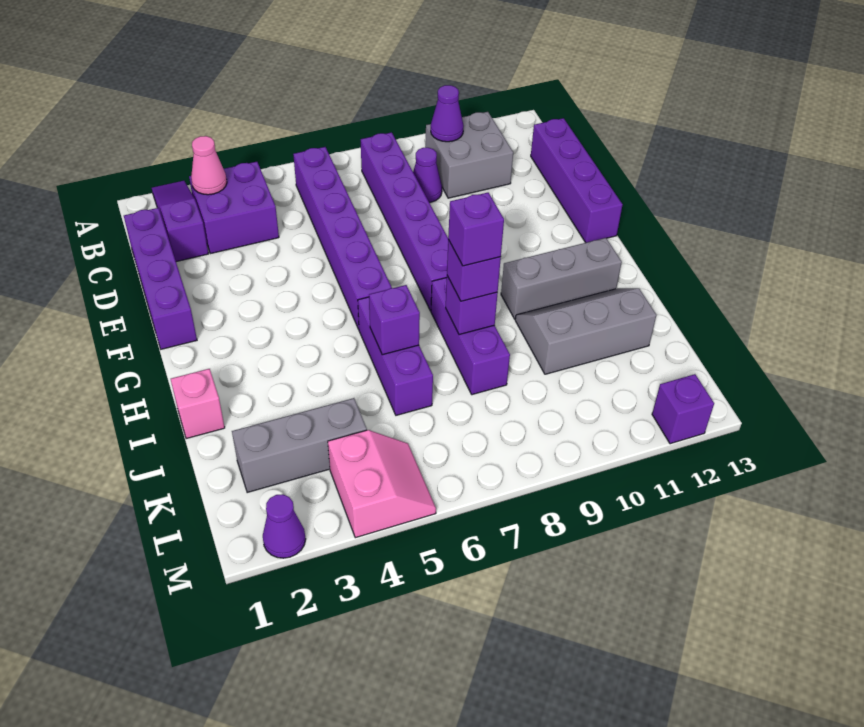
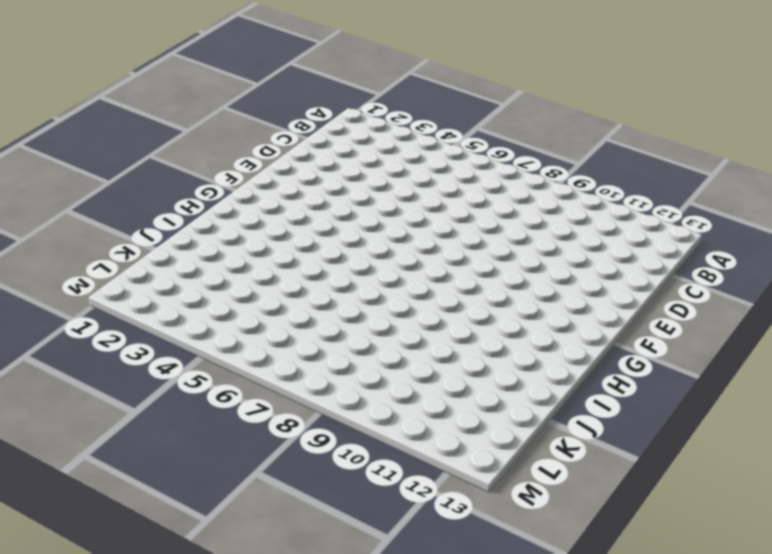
none -> purple slope A2:C2 level 1 top C
none -> purple brick B3:C4 level 1
none -> purple brick B6:G6 level 1

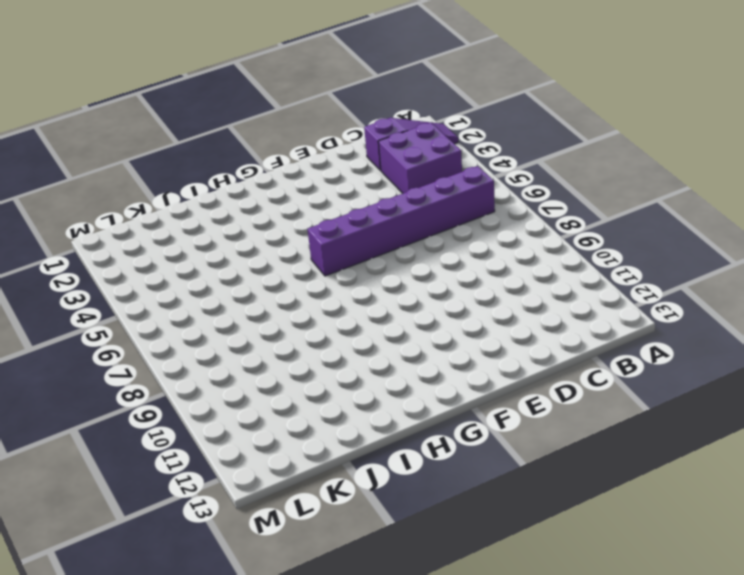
none -> purple brick B8:G8 level 1
none -> grey brick B10:C11 level 1
none -> purple brick C1:F1 level 1

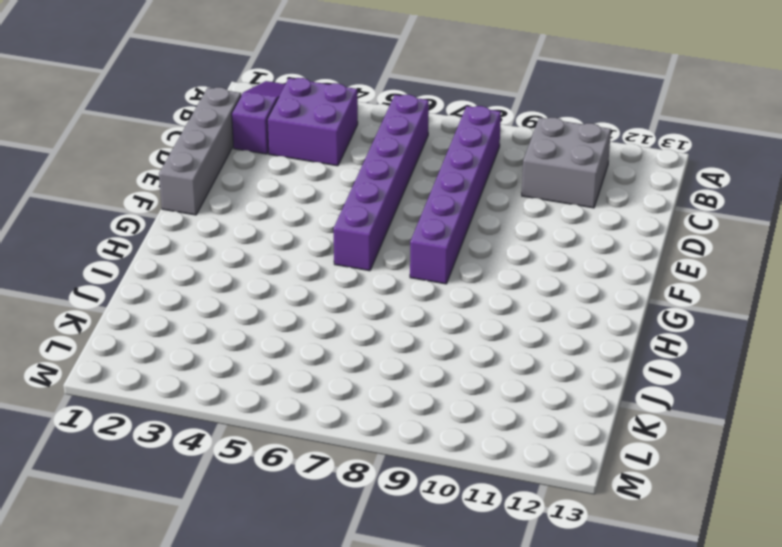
grey brick C1:F1 level 1 -> purple brick C1:F1 level 1
none -> purple cone C9 level 1
none -> purple brick C13:F13 level 1
none -> purple brick H6:J6 level 1

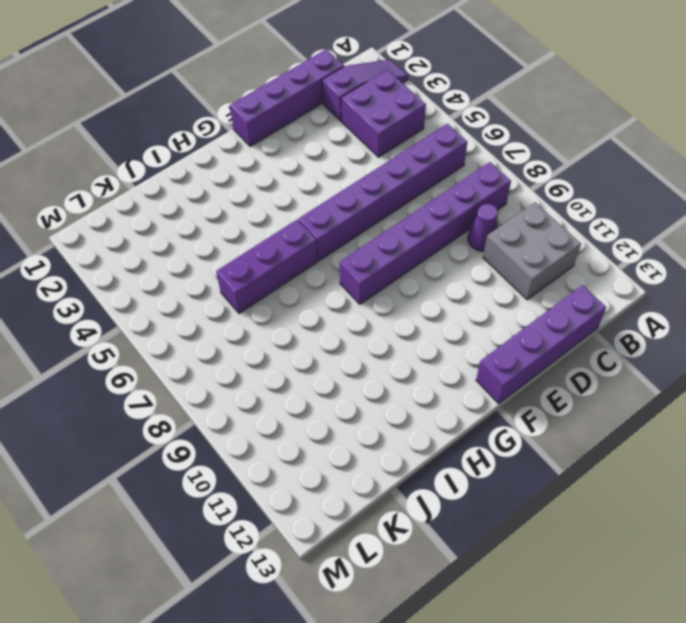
none -> purple brick H8:J8 level 1
none -> grey brick H10:H12 level 1
none -> pink brick I1 level 1

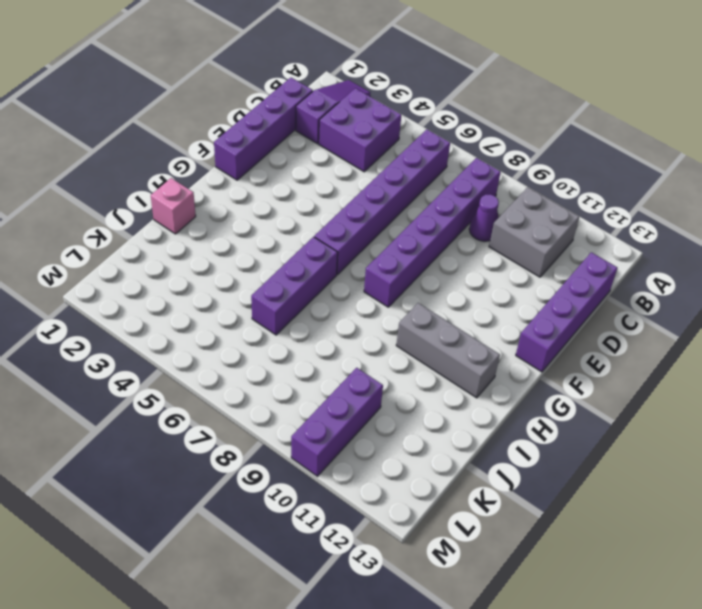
purple brick K10:M10 level 1 -> purple brick H8:J8 level 1
none -> grey slope I10:J12 level 1 top J
none -> grey brick K2:K4 level 1
none -> pink slope L4:M5 level 1 top 4

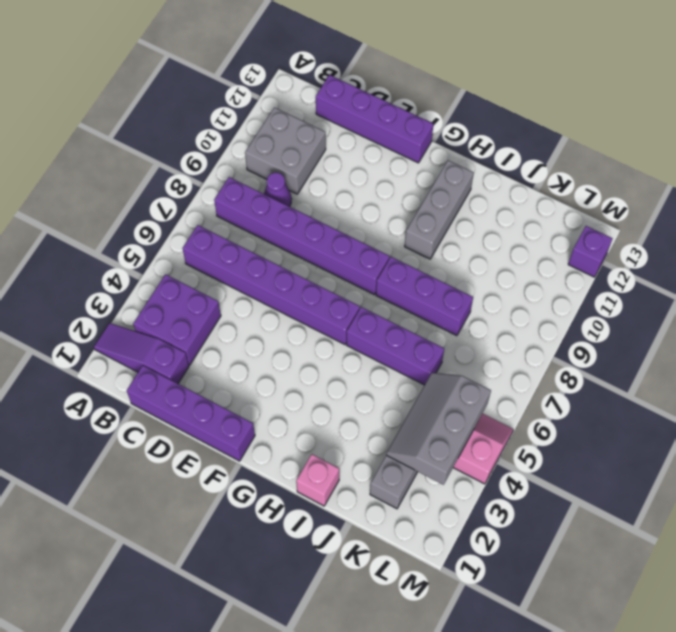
grey slope K3:L5 level 2 top L -> grey slope I10:J12 level 1 top J
none -> purple cone M2 level 1
none -> pink cone B3 level 2
none -> purple cone B10 level 2

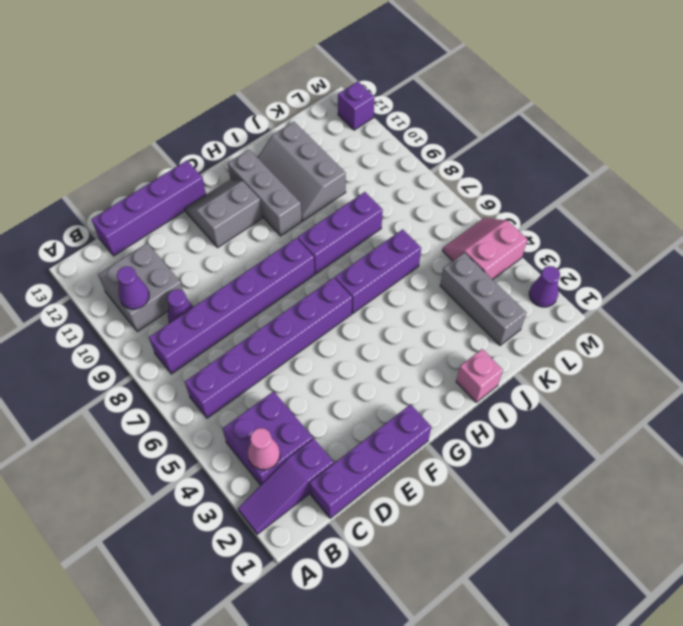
grey slope F11:G12 level 1 top 11 -> none
none -> purple brick I6 level 2
none -> purple brick I8 level 2
none -> purple brick I8 level 3

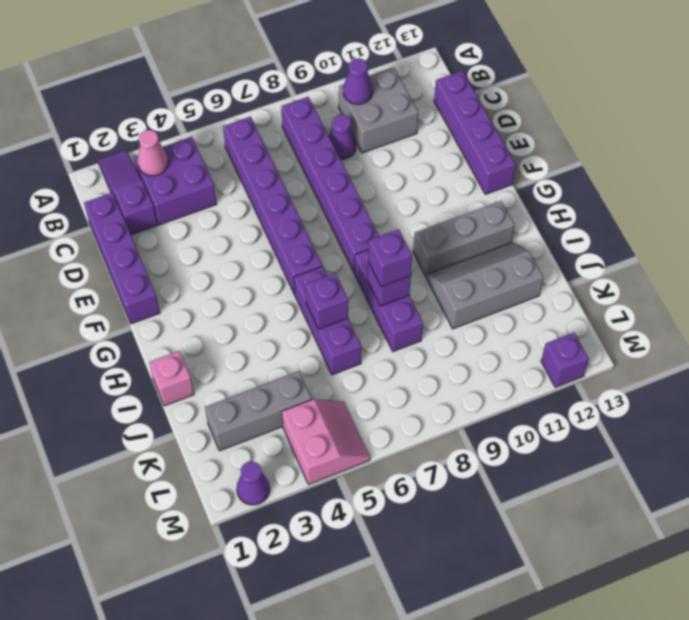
none -> purple brick I8 level 4

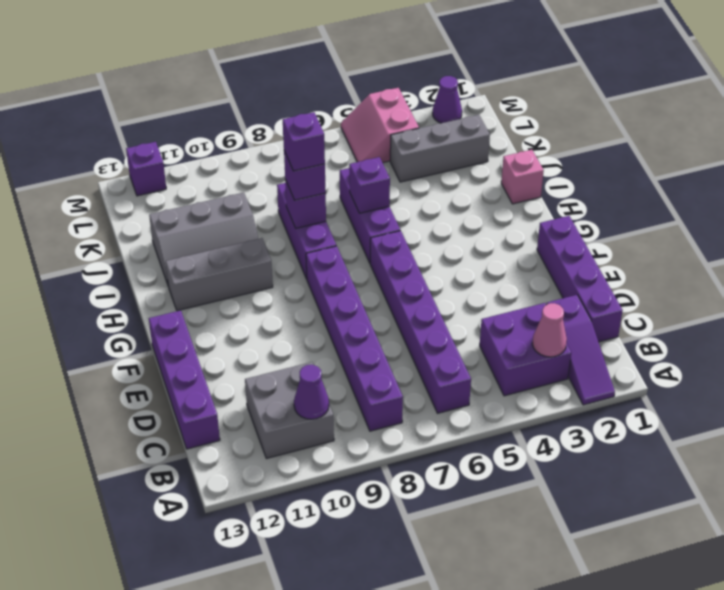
none -> purple cone C9 level 1

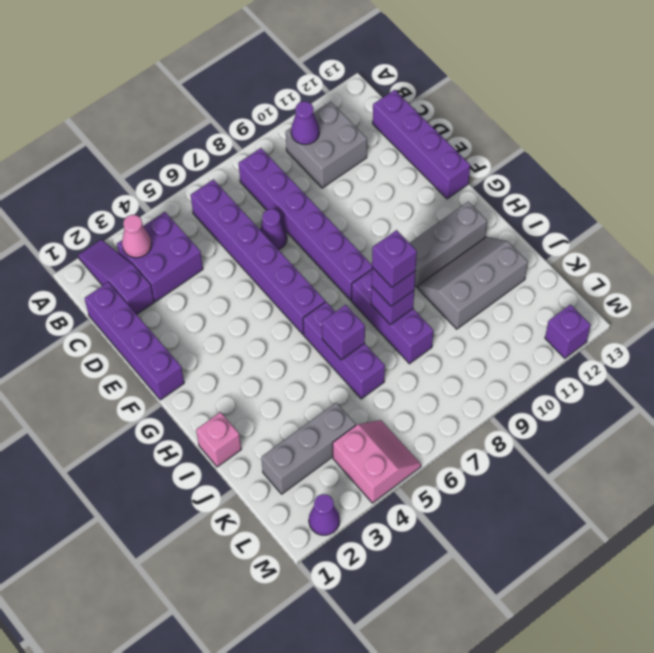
purple cone D7 level 1 -> purple cone C9 level 1

